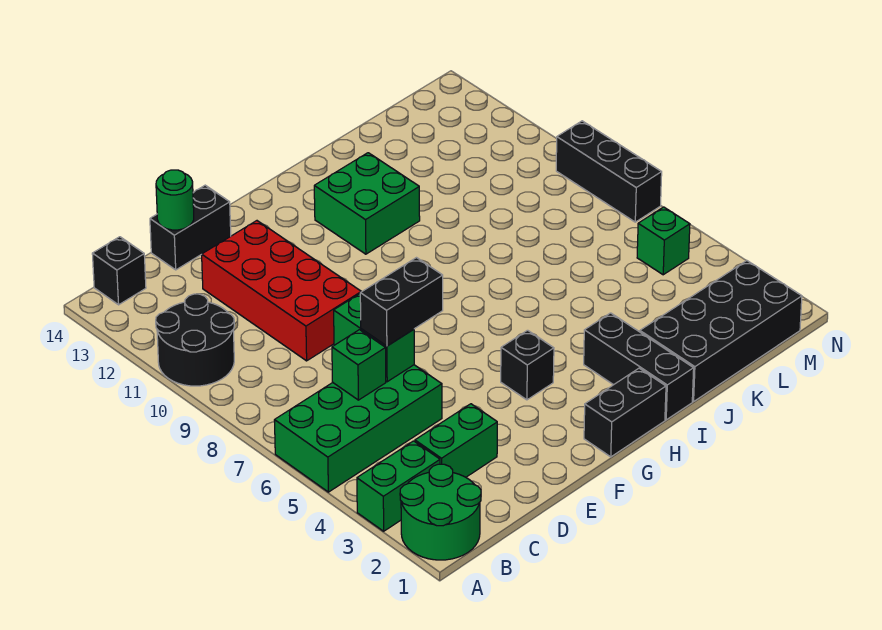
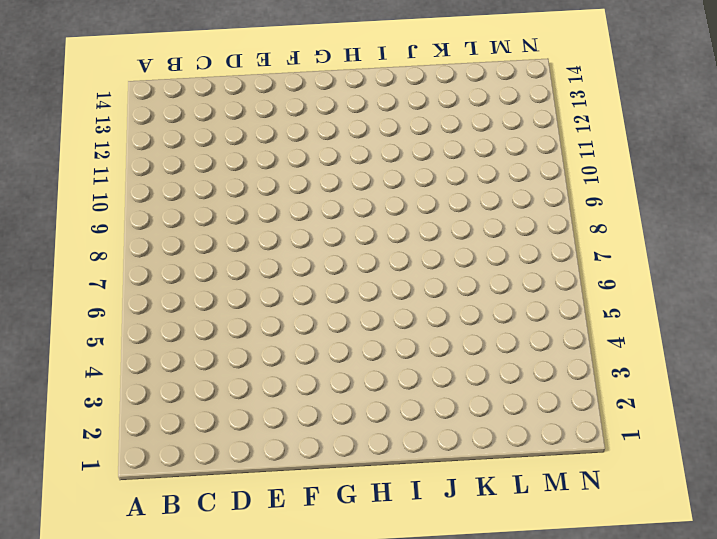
none -> green round brick A1:B2 level 1
none -> green brick A3:B3 level 1
none -> green brick A5:D6 level 1

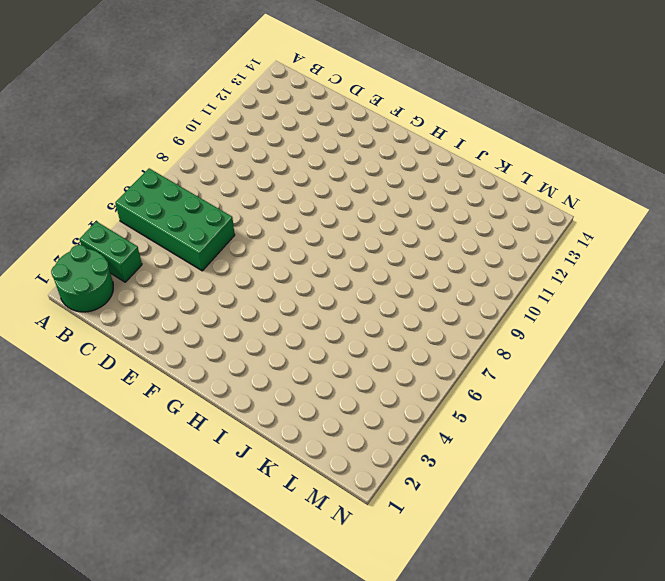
none -> black round brick A10:B11 level 1
none -> black brick B14 level 1
none -> green brick C3:D3 level 1

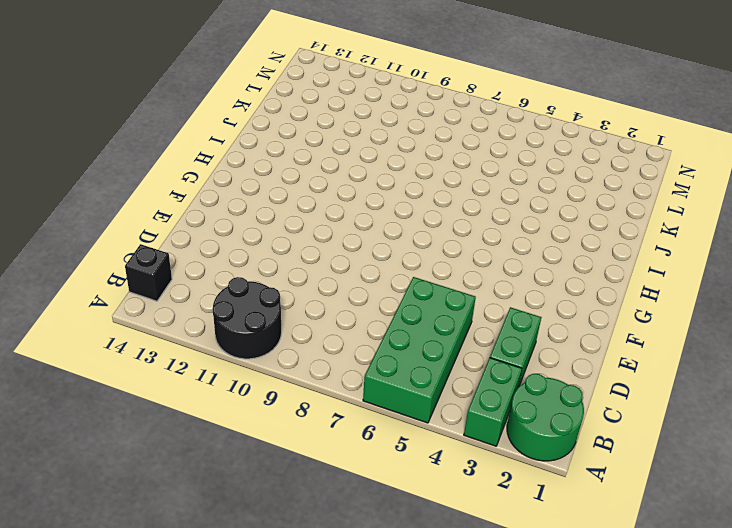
none -> red brick D9:E12 level 1
none -> black brick D14:E14 level 1
none -> black brick G1:H1 level 1

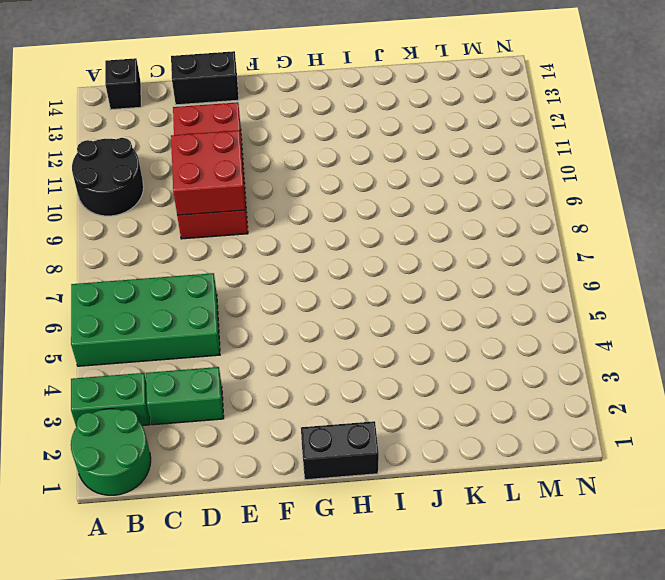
red brick D9:E10 level 2 -> none
none -> black brick G4 level 1
none -> green brick H11:I12 level 1
none -> black brick I1:I3 level 1

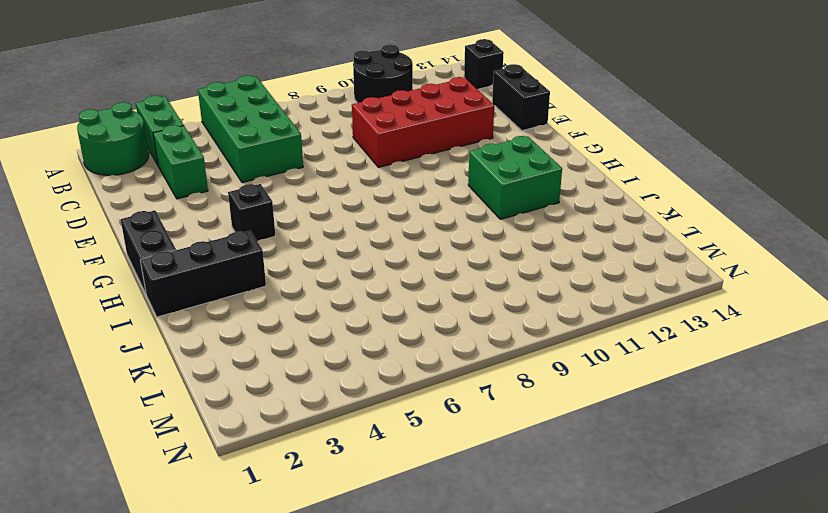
none -> black brick J1:M2 level 1
none -> green brick M5 level 1
none -> black brick N7:N9 level 1

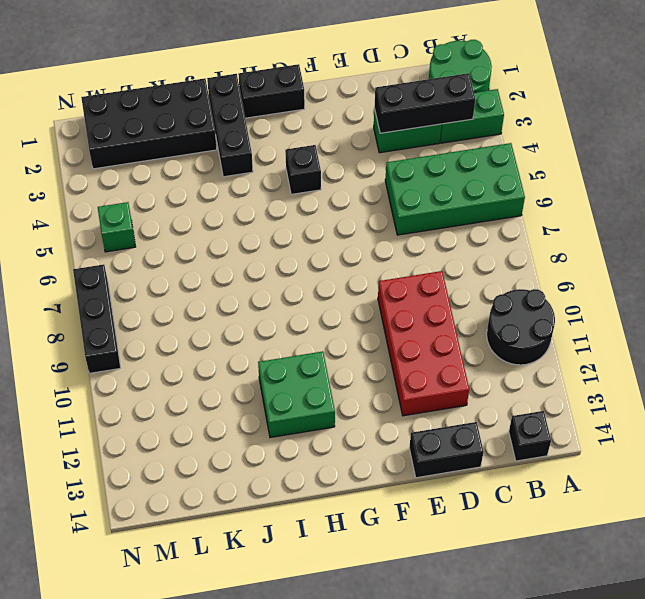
black brick B3:D3 level 2 -> none
none -> green brick C6 level 2
none -> green brick D6:D7 level 2
none -> green round brick D14 level 2

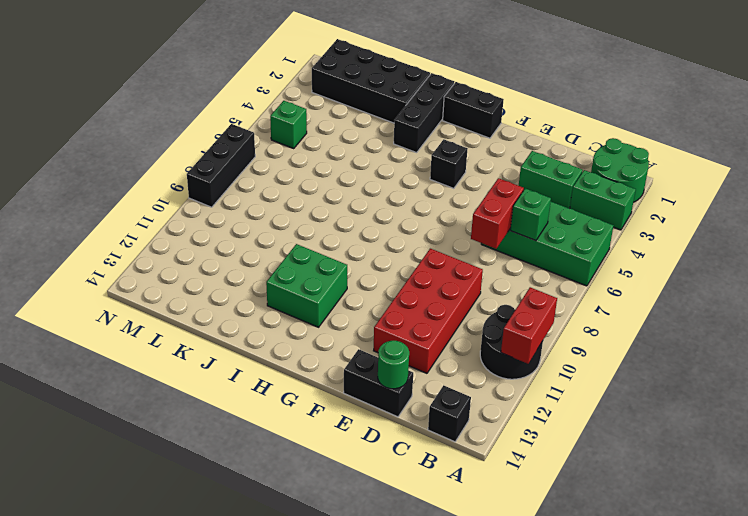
red brick A10:A11 level 2 -> none
red brick D6:D7 level 2 -> green brick D6:D7 level 2
none -> black brick D6:E6 level 3

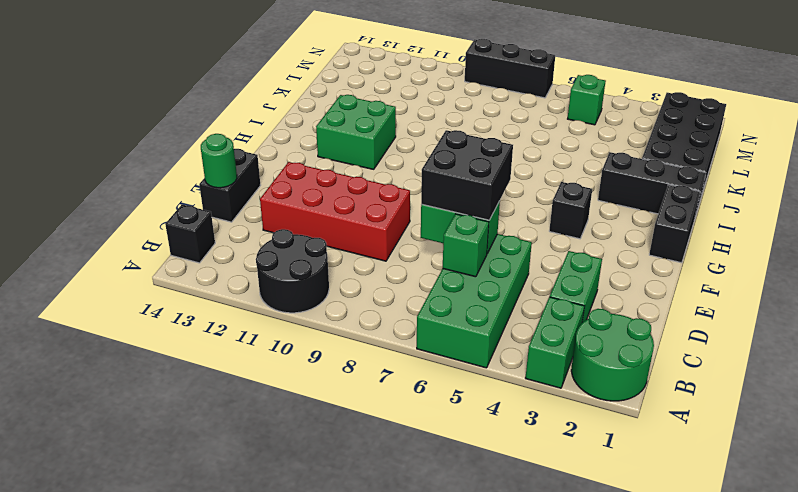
black brick D6:E7 level 3 -> black brick D6:E6 level 3

